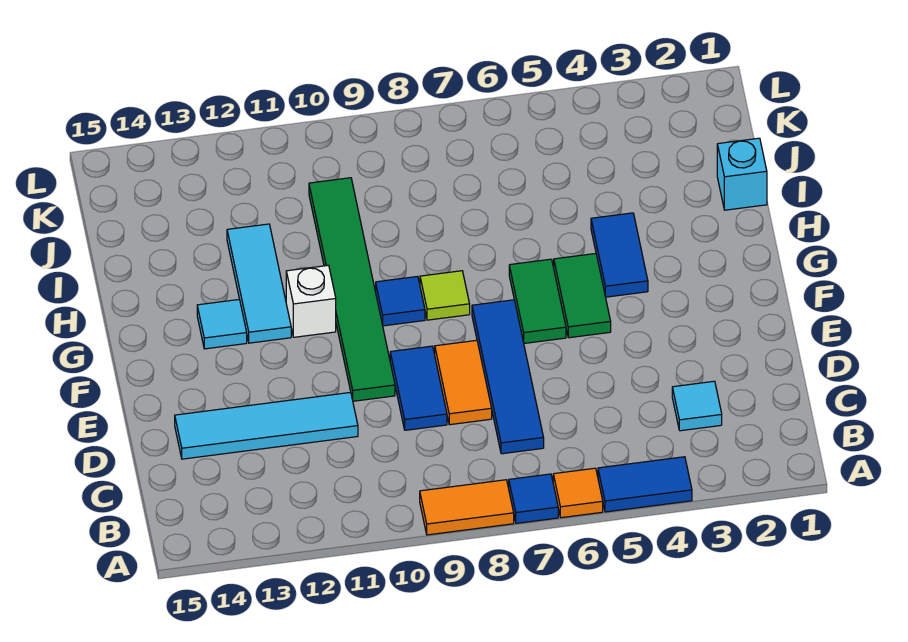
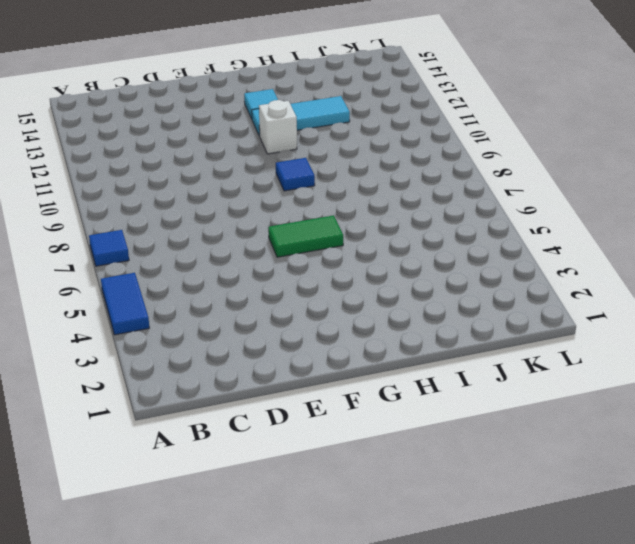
none -> orange tile A6 level 1
none -> orange tile A8:A9 level 1
none -> cyan tile C3 level 1

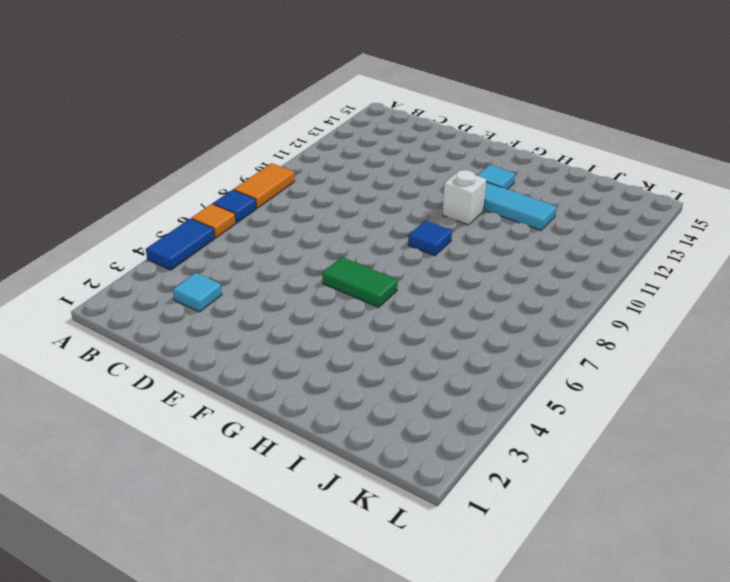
none -> blue tile C7:F7 level 1
none -> orange tile D8:E8 level 1
none -> blue tile D9:E9 level 1

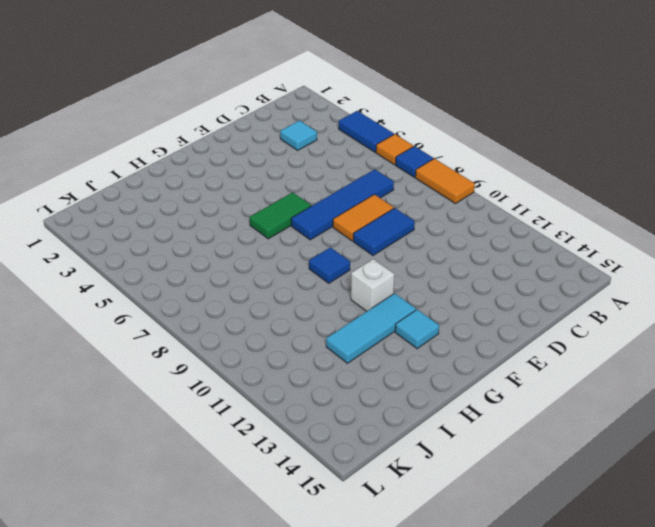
none -> cyan tile D11:D14 level 1
none -> green tile E10:J10 level 1
none -> green tile F5:G5 level 1

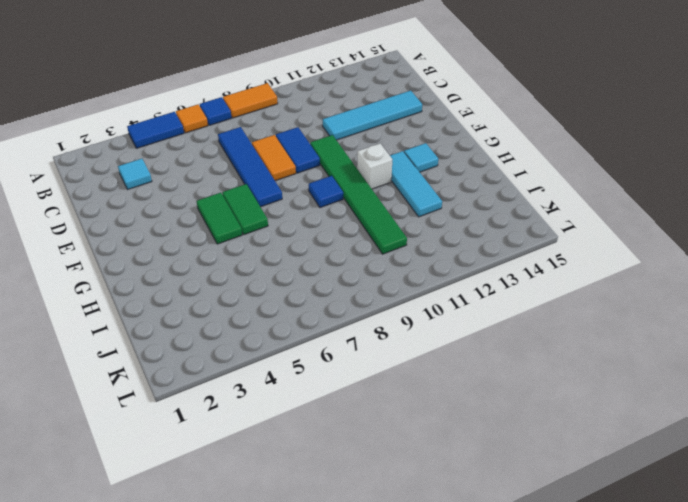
none -> blue tile G4:H4 level 1
none -> lime tile G8 level 1
none -> cyan brick I1 level 1

